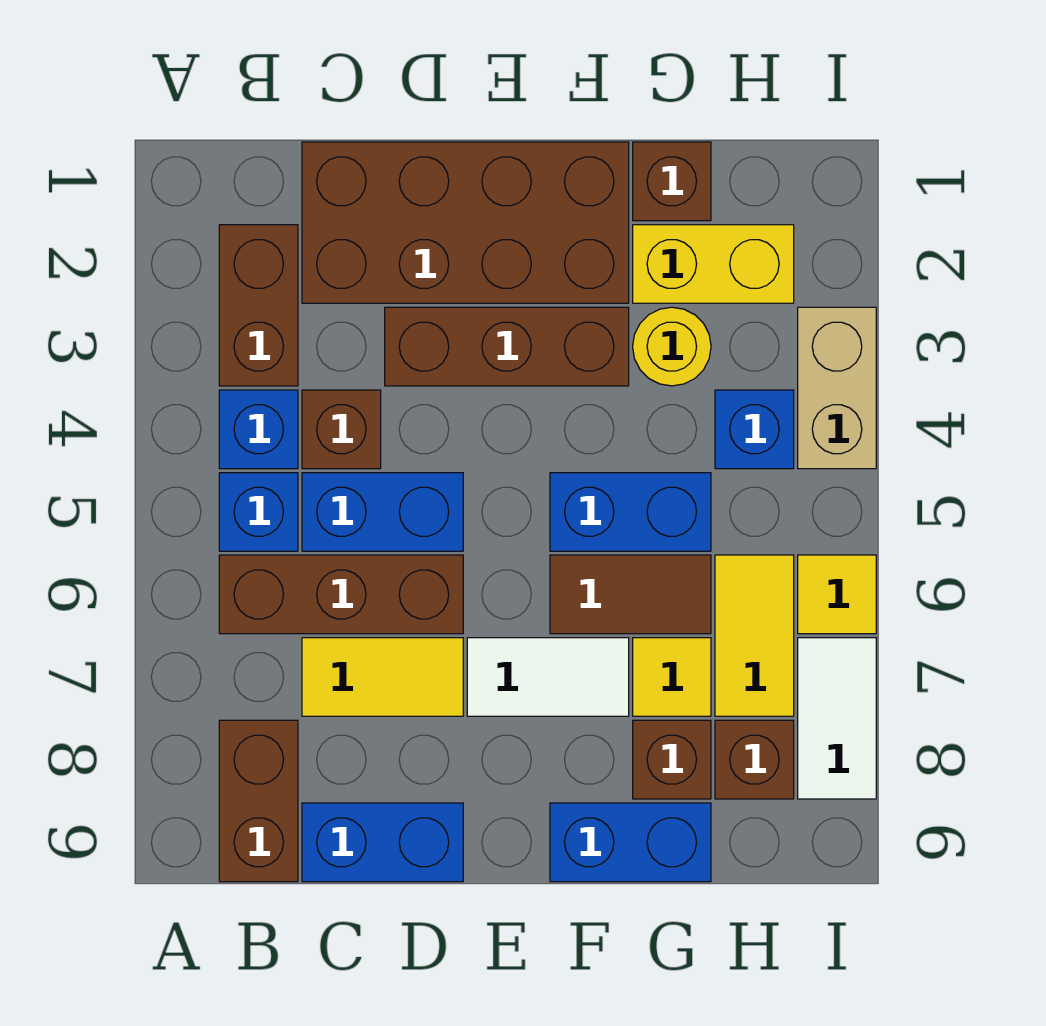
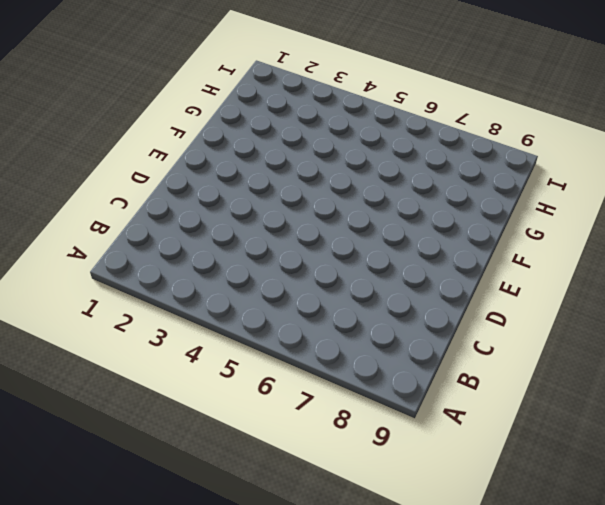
none -> brown brick B2:B3 level 1
none -> blue brick B4 level 1
none -> blue brick B5 level 1

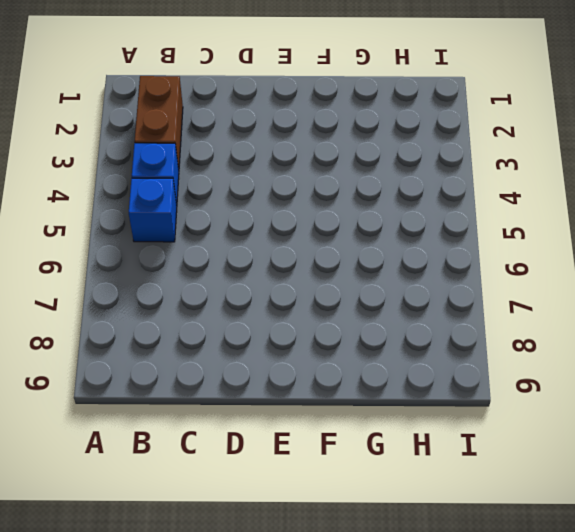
none -> brown brick B6:D6 level 1
none -> brown brick B8:B9 level 1
none -> brown brick C1:F2 level 1

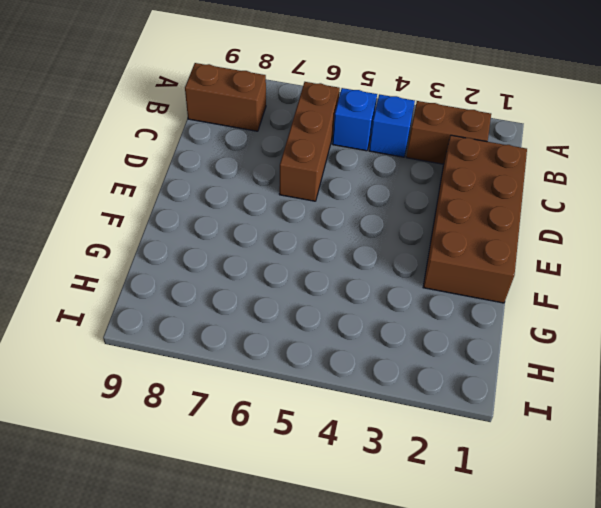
none -> brown brick C4 level 1
none -> blue brick C5:D5 level 1
none -> yellow tile C7:D7 level 1

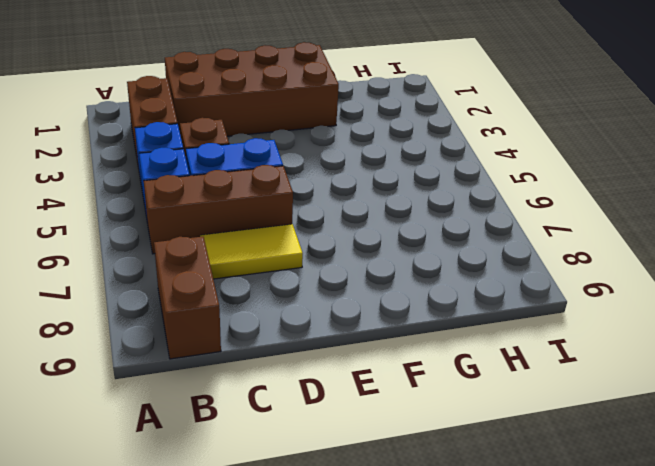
none -> blue brick C9:D9 level 1
none -> brown brick D3:F3 level 1
none -> white tile E7:F7 level 1

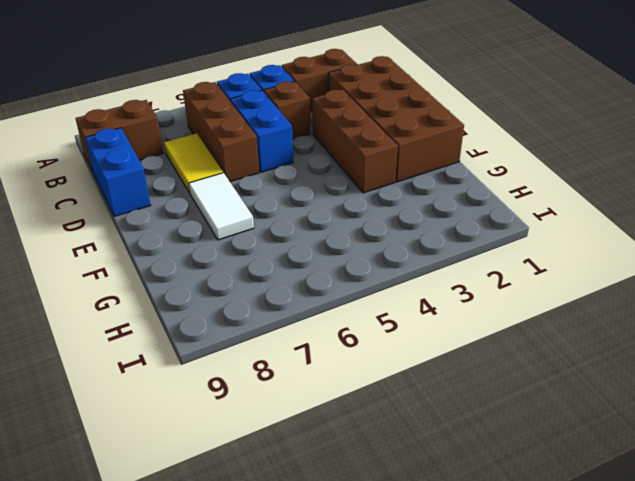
none -> blue brick F5:G5 level 1
none -> brown tile F6:G6 level 1
none -> blue brick F9:G9 level 1

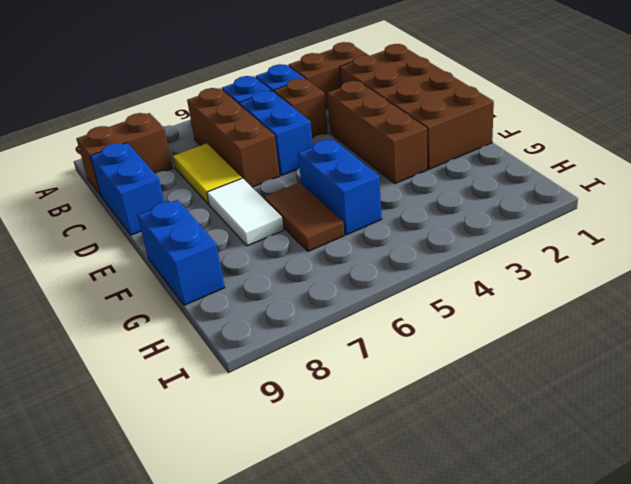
none -> brown brick G1 level 1
none -> yellow brick G2:H2 level 1
none -> yellow round brick G3 level 1

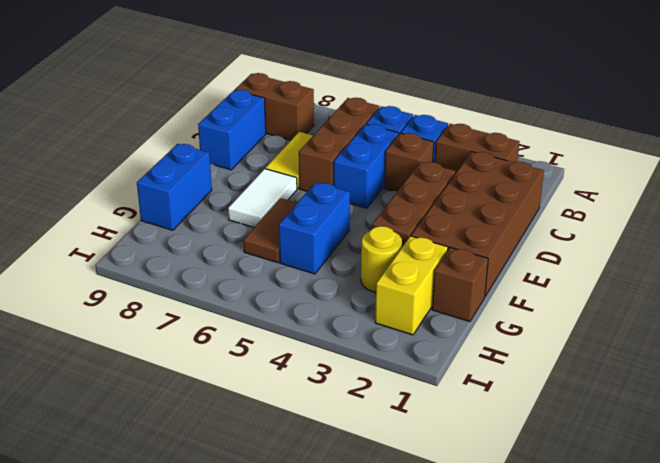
none -> yellow tile G7 level 1
none -> brown brick G8 level 1
none -> blue brick H4 level 1

